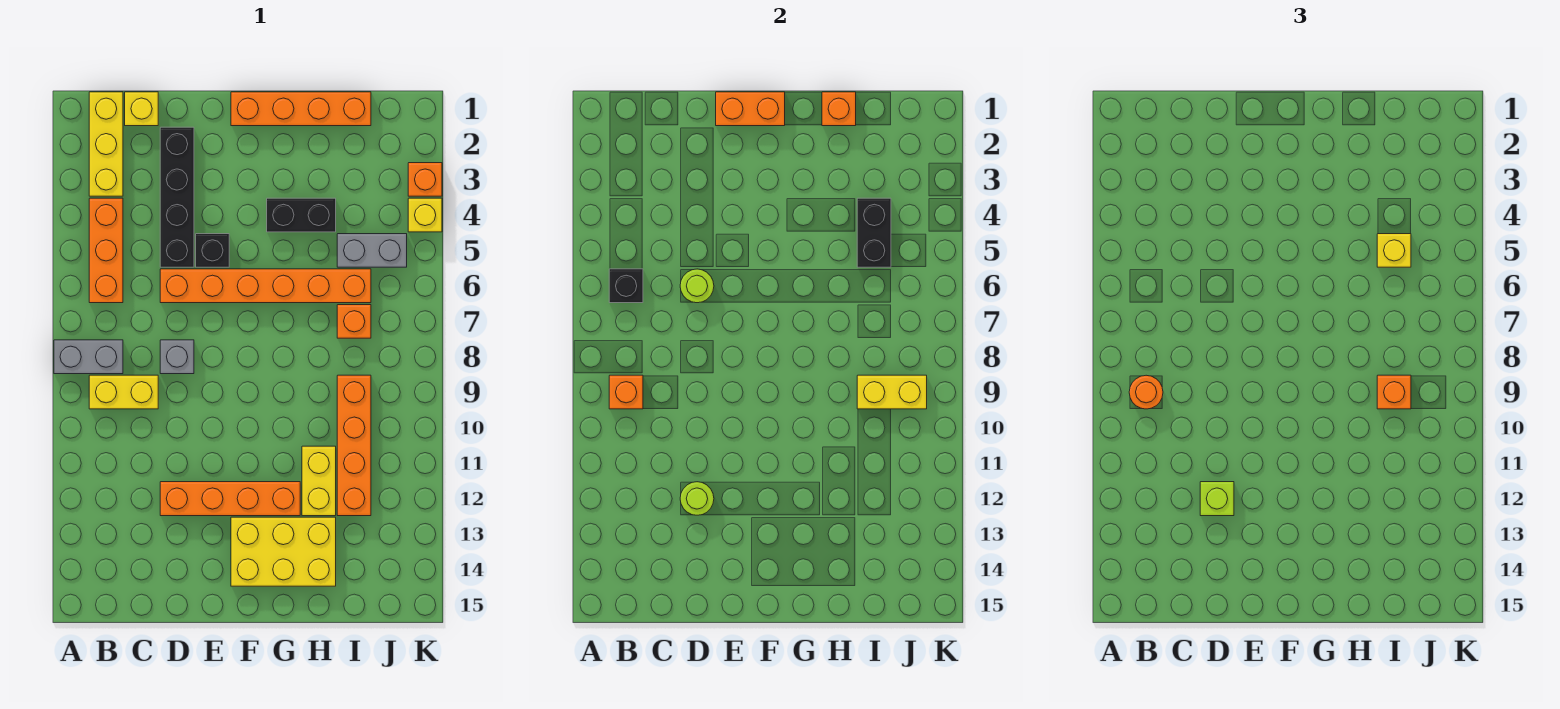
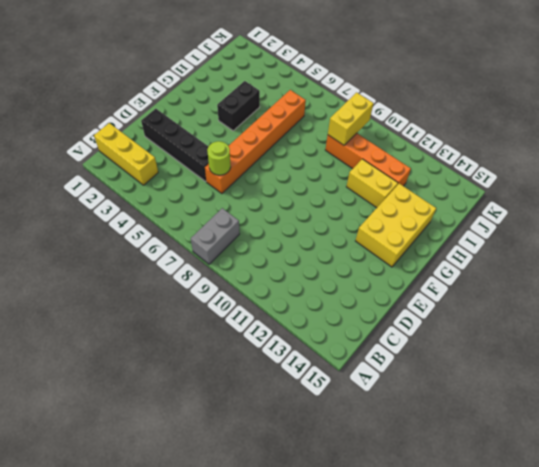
none -> orange brick B4:B6 level 1
none -> yellow brick B9:C9 level 1
none -> yellow brick C1 level 1
none -> grey brick D8 level 1

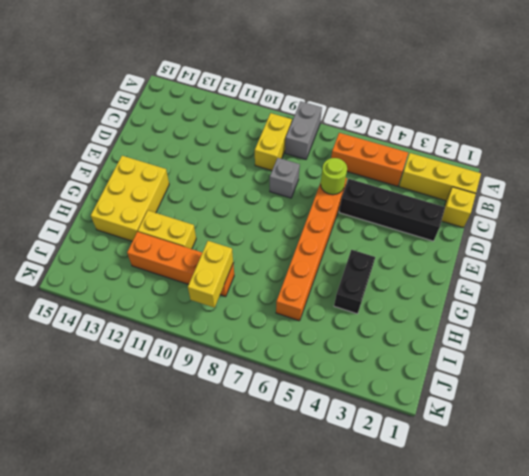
none -> orange brick D12:G12 level 1
none -> black brick E5 level 1
none -> orange brick F1:I1 level 1
none -> grey brick I5:J5 level 1

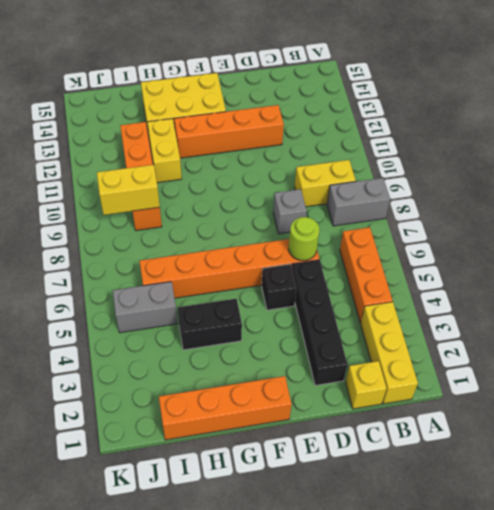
none -> orange brick I7 level 1
none -> orange brick K3 level 1
none -> yellow brick K4 level 1
none -> black brick B6 level 2

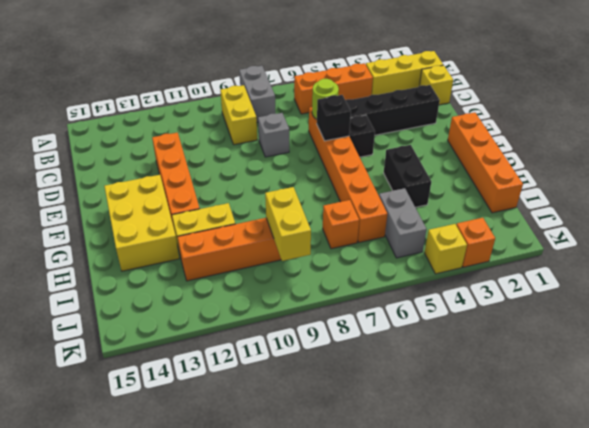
black brick E6 level 2 -> black brick B6 level 2
none -> orange brick B9 level 2
none -> lime round brick D12 level 2
none -> orange brick E1:F1 level 2
none -> orange brick H1 level 2

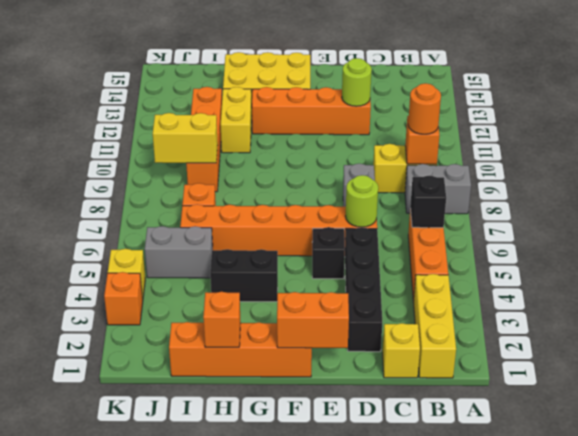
none -> black brick I4:I5 level 2
none -> lime brick D12 level 3
none -> yellow brick I5 level 3
none -> orange brick I9 level 3

